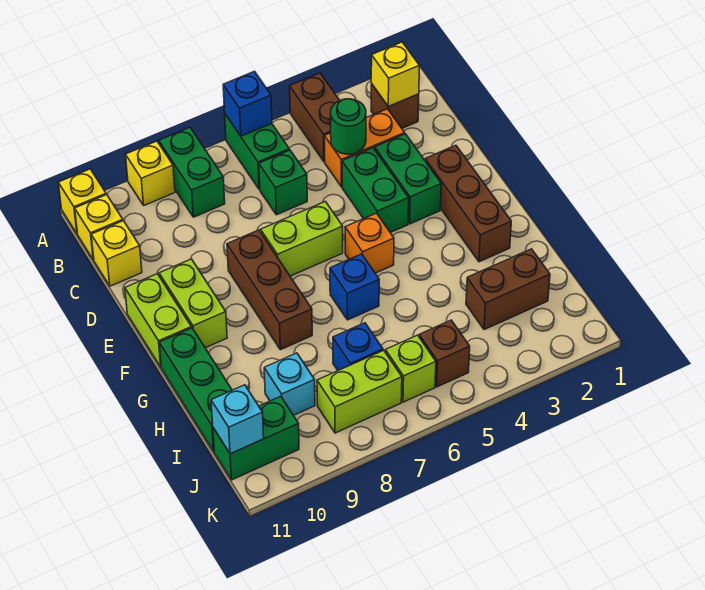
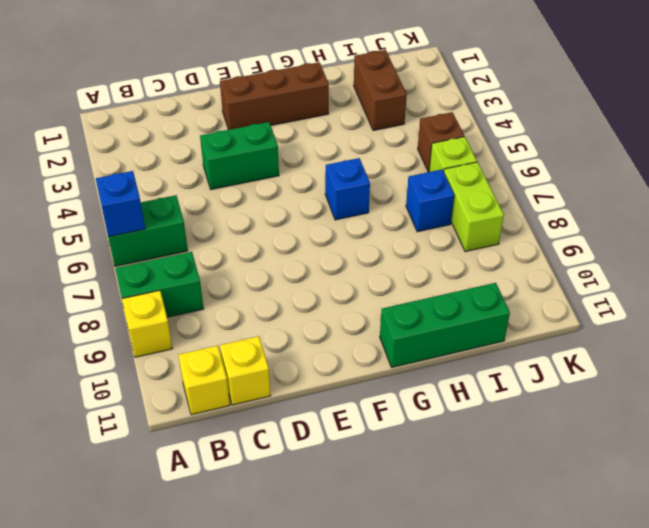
none -> brown brick A4:B4 level 1
none -> yellow brick A11 level 1
none -> brown brick B2 level 1
none -> orange brick C3:C4 level 1

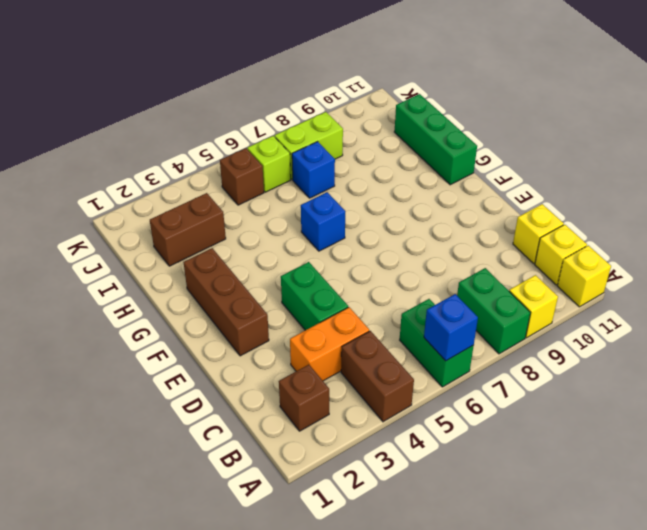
none -> green brick C6 level 1
none -> green brick D3:E3 level 1
none -> lime brick E6:E7 level 1
none -> brown brick E8:G8 level 1

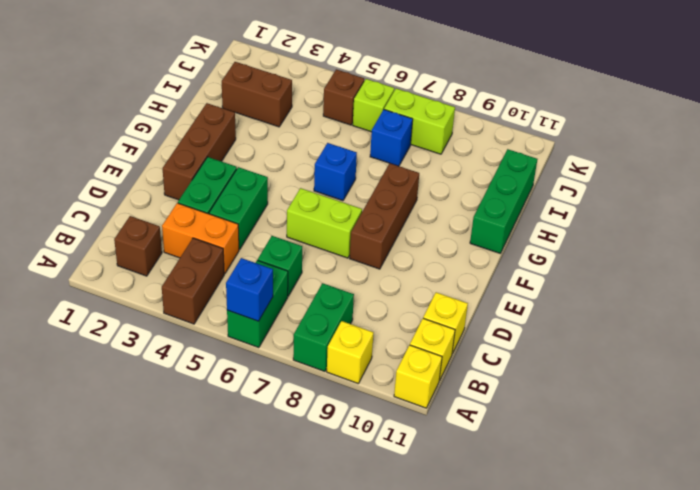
none -> lime brick E10:F10 level 1
none -> lime brick E11:F11 level 1
none -> orange brick F5 level 1
none -> cyan brick I9 level 1

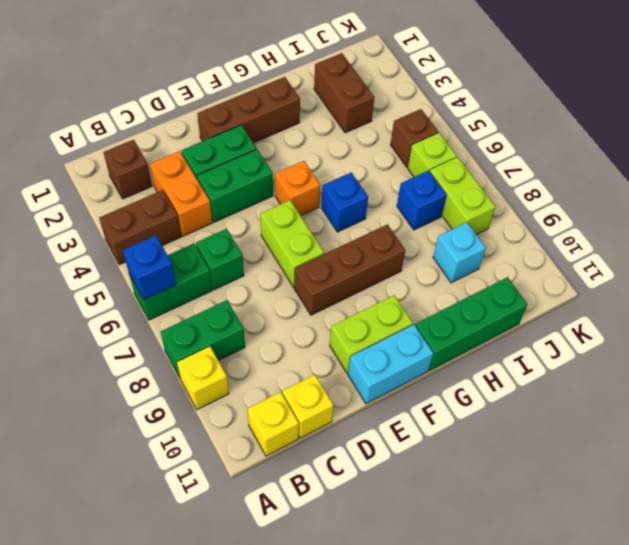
cyan brick E11:F11 level 1 -> lime brick E11:F11 level 1
none -> yellow brick A11 level 1
none -> green brick J10:J11 level 1
none -> yellow brick B2 level 2
none -> green round brick C4 level 2

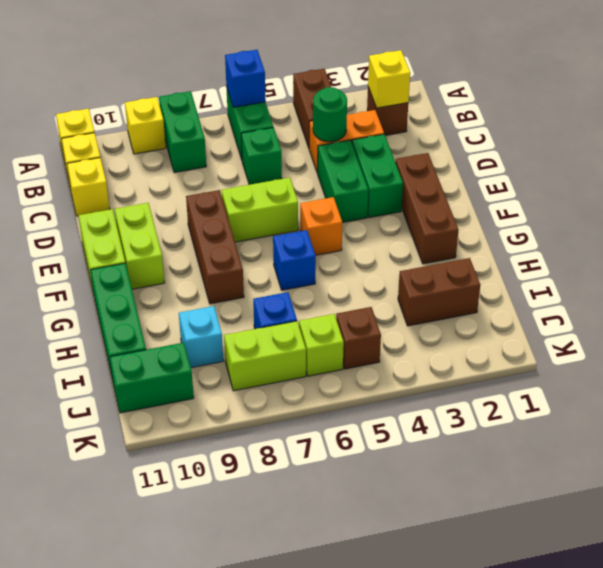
none -> cyan brick J11 level 2

